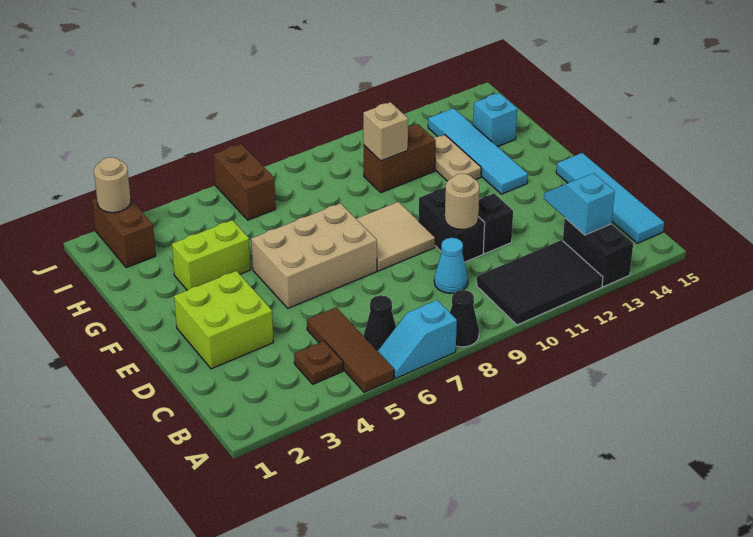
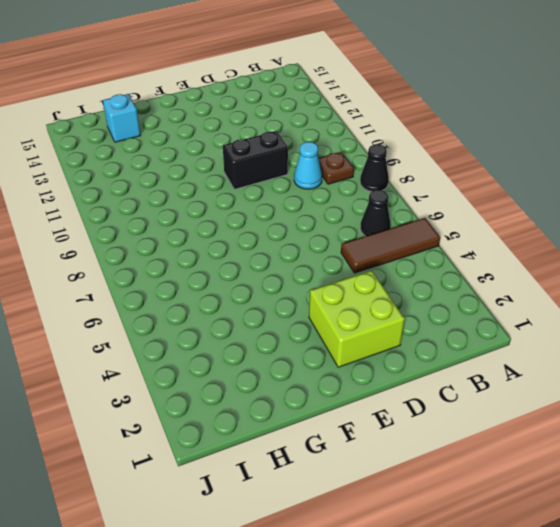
brown plate B9 level 1 -> brown plate B4 level 1
none -> cyan slope A6:A7 level 1 top 7
none -> black tile A10:B12 level 1
none -> black brick A13:B13 level 1

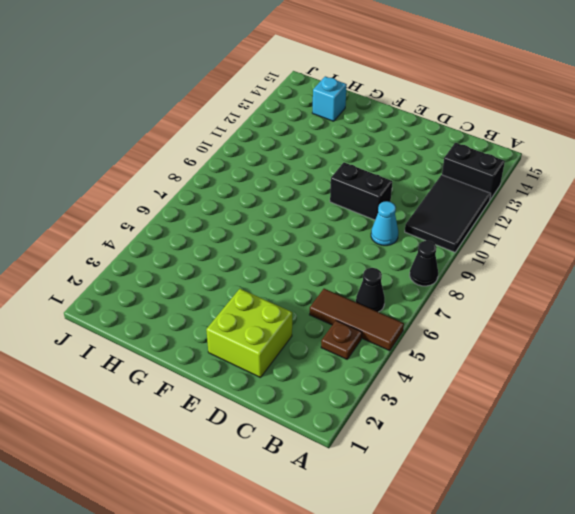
none -> cyan slope A6:A7 level 1 top 7
none -> cyan tile B15:E15 level 1
none -> black brick D11 level 1

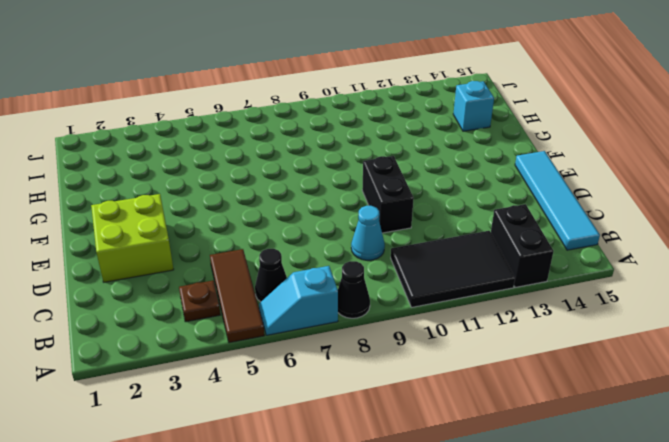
none -> black brick D11 level 1
none -> tan brick E5:F7 level 1
none -> tan tile E8:F9 level 1

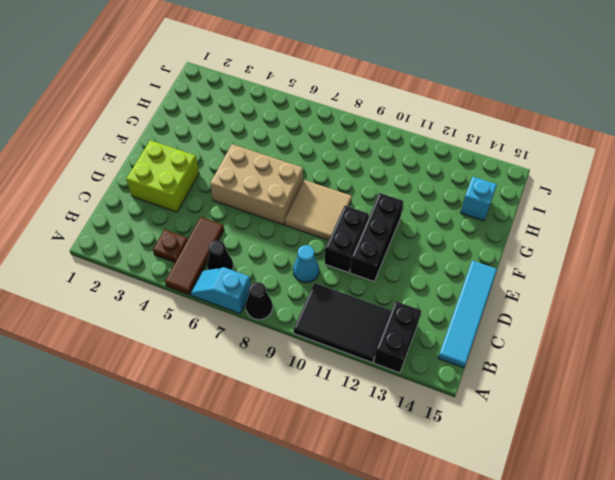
black brick D11:F11 level 1 -> black brick D11 level 1
none -> cyan tile F13:I13 level 1
none -> lime brick G3:G4 level 1
none -> tan plate G12:H12 level 1

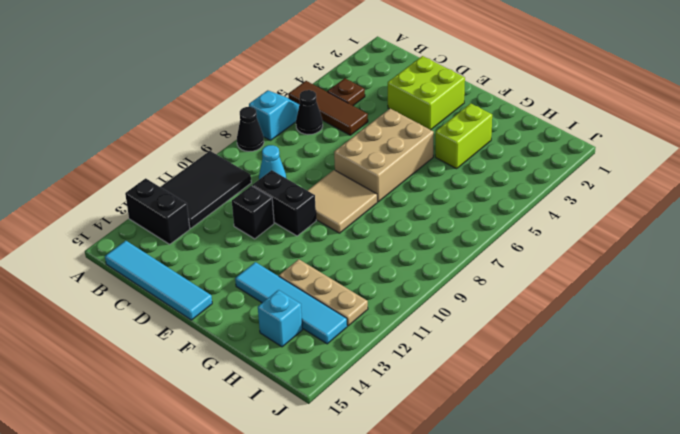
tan plate G12:I12 level 1 -> tan plate G12:H12 level 1
none -> brown brick H10:H11 level 1
none -> brown brick I2:J2 level 1
none -> brown brick I6:J6 level 1

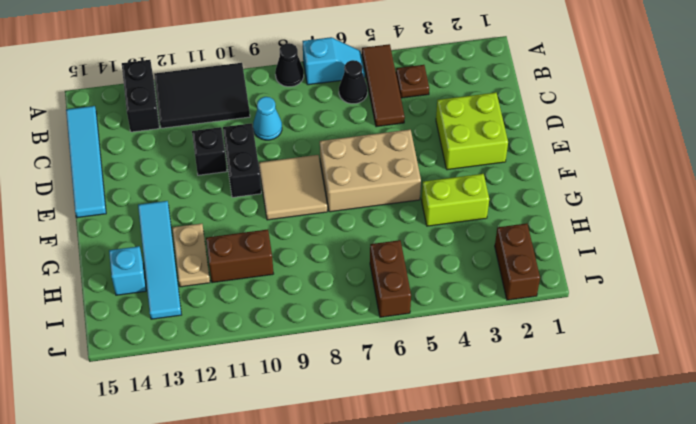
none -> cyan slope B13:C13 level 2 top B
none -> tan round brick D10 level 2
none -> tan brick H10 level 2

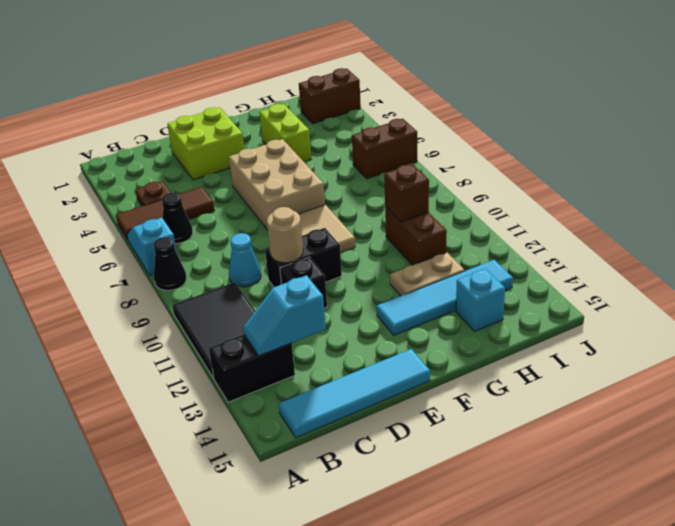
cyan slope B13:C13 level 2 top C -> cyan slope B13:C13 level 2 top B
brown brick H10 level 2 -> tan brick H10 level 2
none -> tan round brick J2 level 2

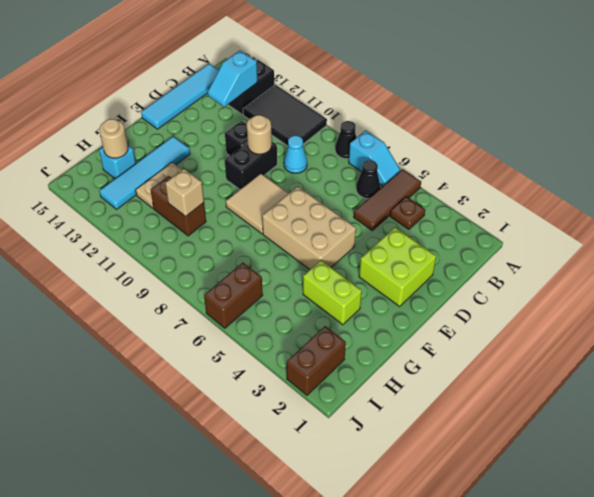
tan round brick H14 level 2 -> tan round brick J2 level 2

